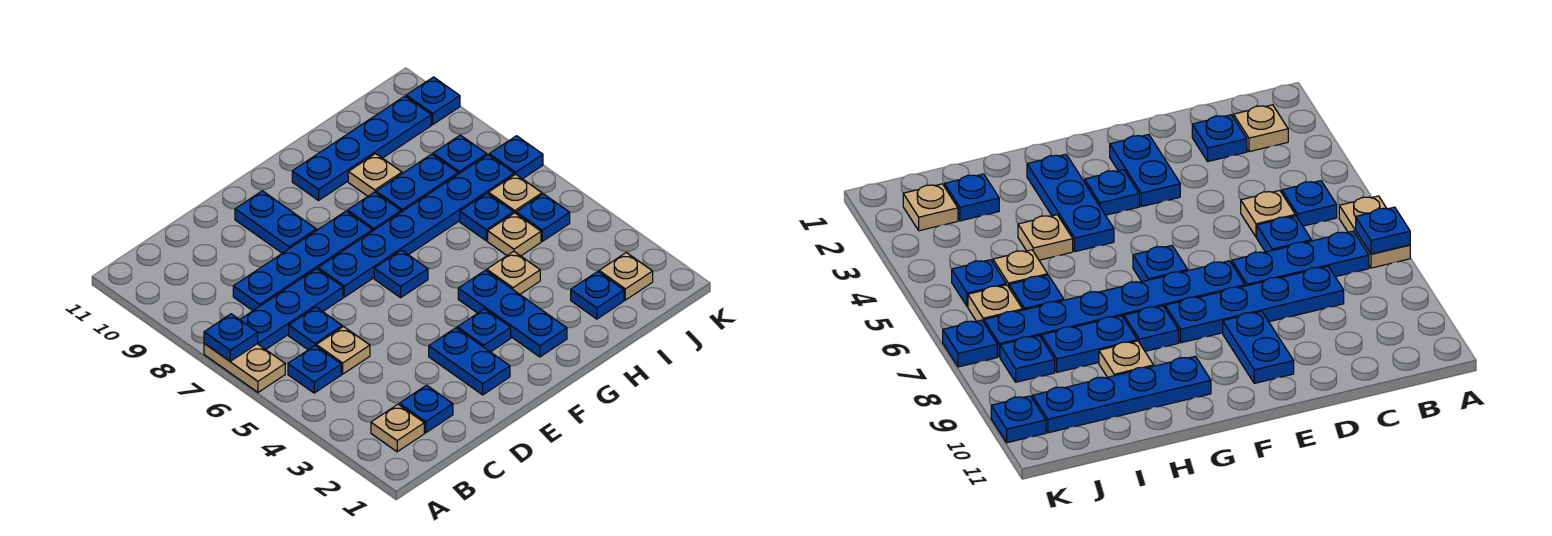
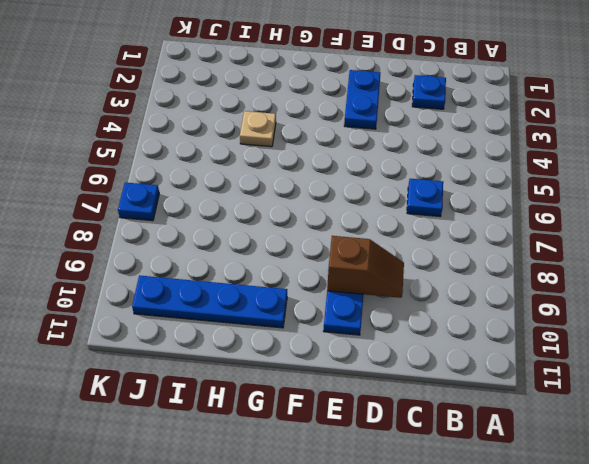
brown slope D9:E9 level 2 top E -> none
none -> tan plate A6:A7 level 1
none -> tan plate B2 level 1
none -> blue plate B5 level 1

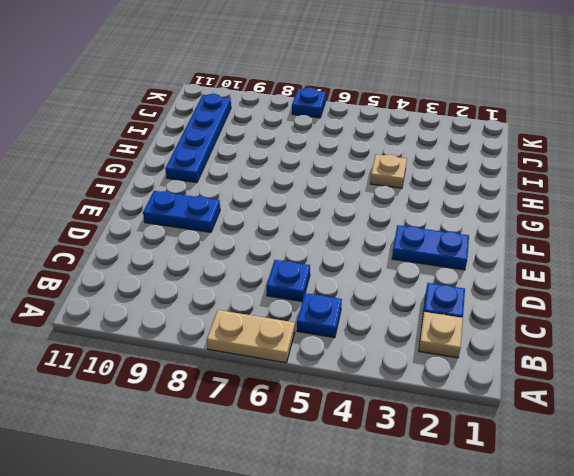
none -> blue plate B7:D7 level 1
none -> tan plate C5 level 1
none -> blue plate C8:F8 level 1

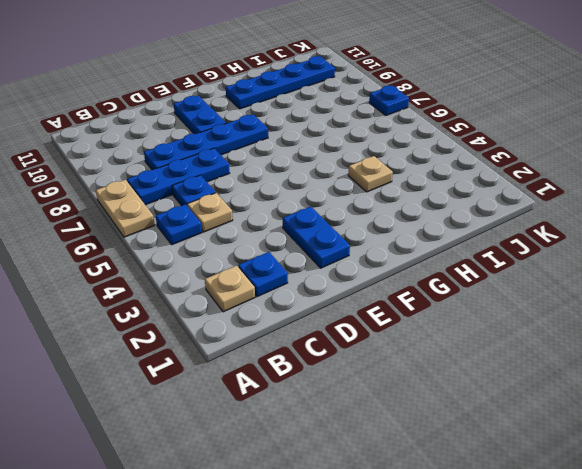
none -> blue plate E7:J7 level 1
none -> blue plate F3 level 1
none -> blue plate F6 level 1

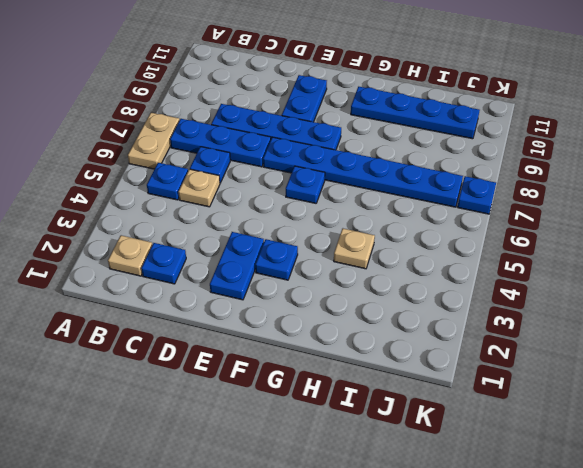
none -> blue plate G2:G4 level 1
none -> blue plate G8 level 1
none -> blue plate H8:I8 level 1

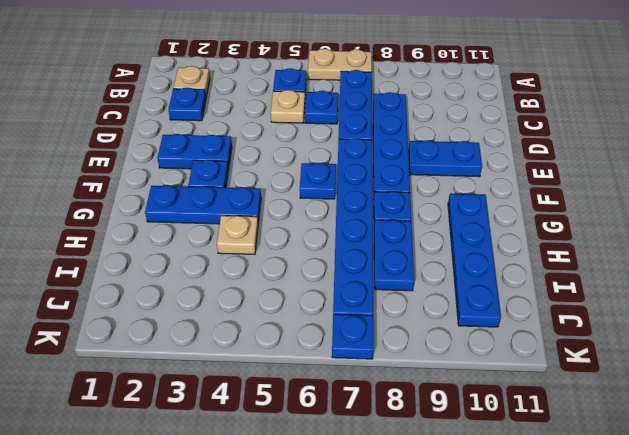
none -> tan plate H9 level 1
none -> blue plate I2 level 1
none -> tan plate I5 level 1

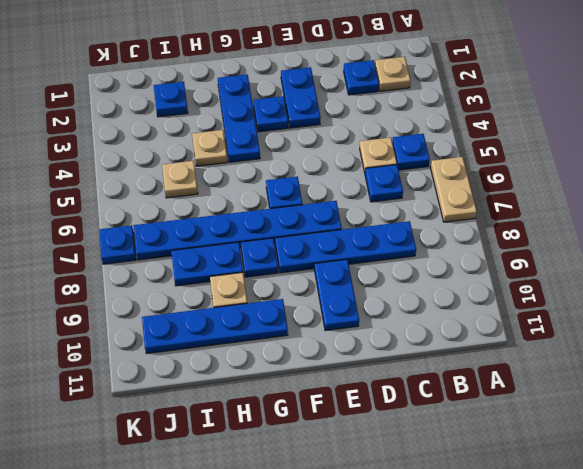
none -> blue plate B7:D7 level 1
none -> blue plate I6 level 1
none -> tan plate J2 level 1

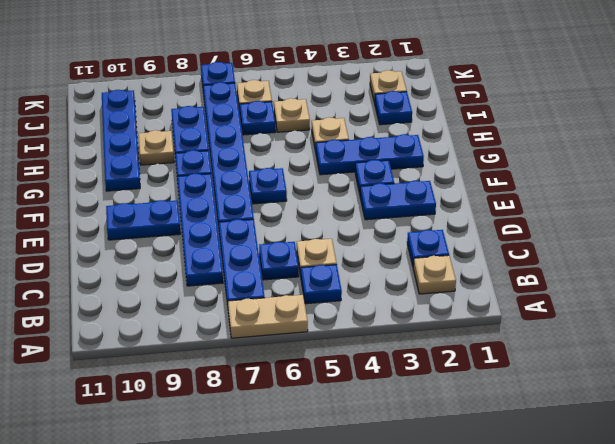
none -> blue plate J5 level 1
none -> blue plate J8 level 1
none -> blue plate K10 level 1

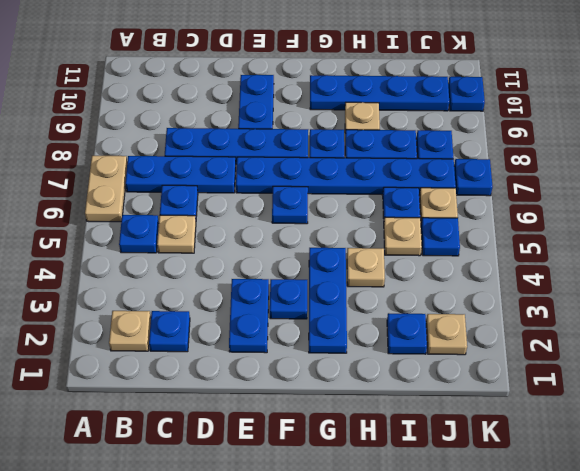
none -> blue plate A7 level 2

